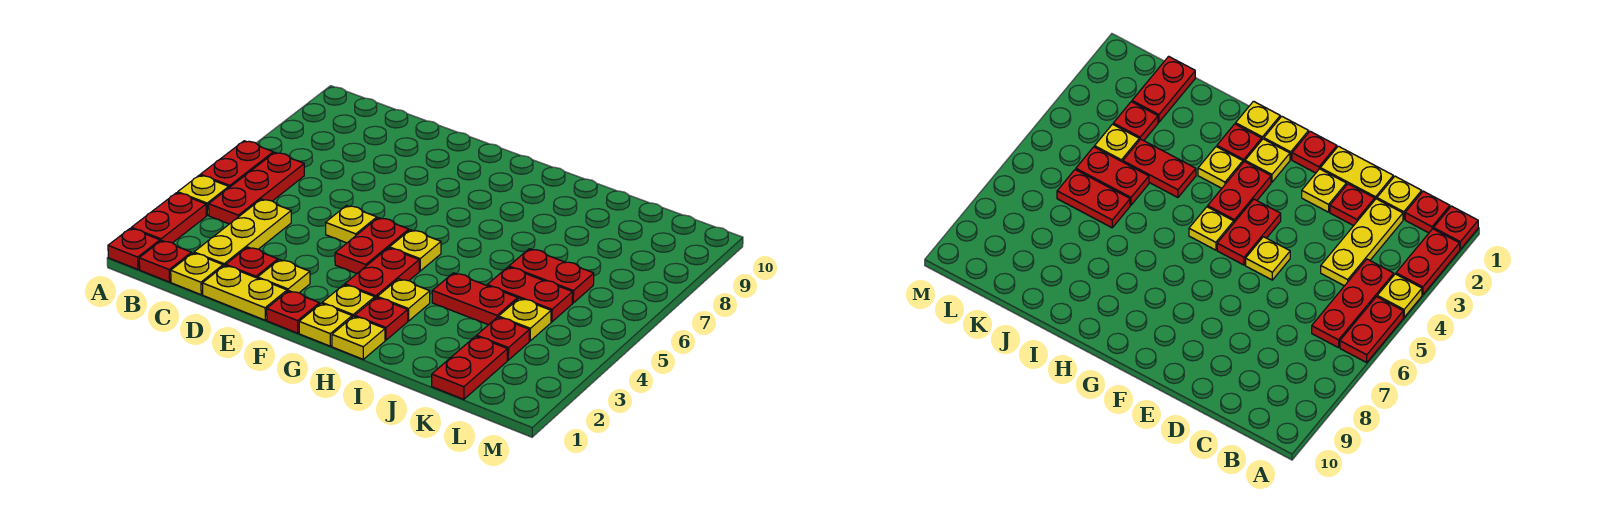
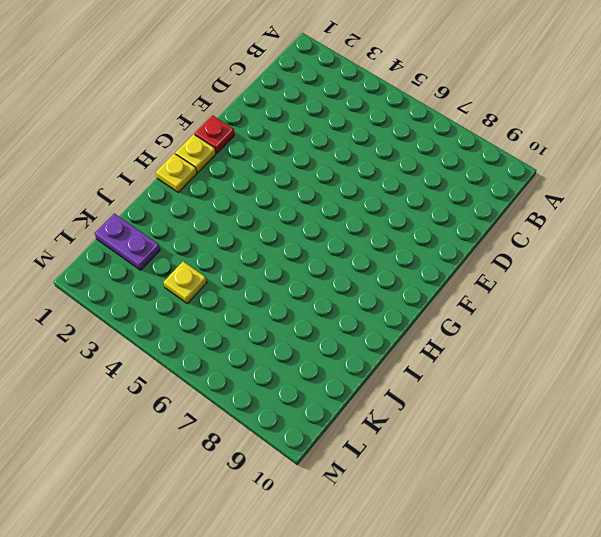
purple plate K1:K2 level 1 -> red plate K1:K2 level 1
none -> red plate A1 level 1
none -> red plate A2:A3 level 1
none -> yellow plate A4 level 1

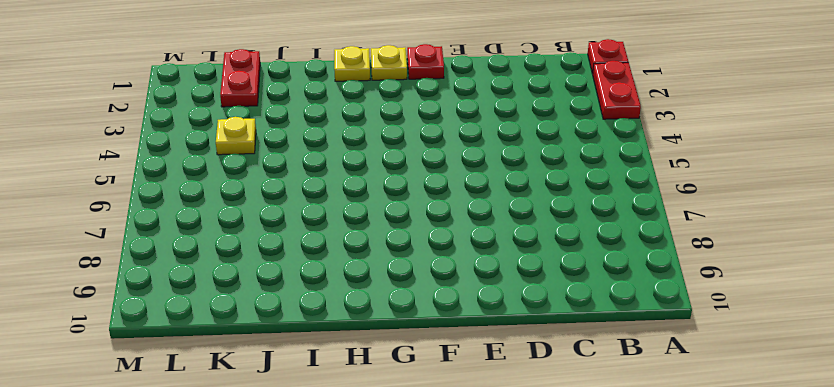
none -> yellow plate A4 level 1
none -> red plate A5:A6 level 1
none -> red plate B1 level 1

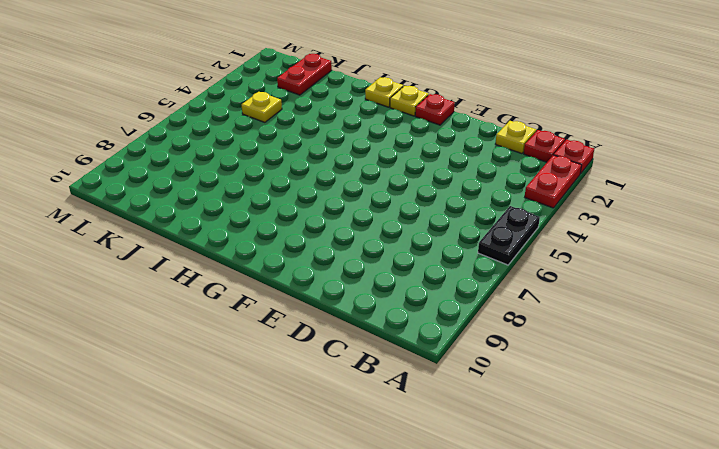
black plate A5:A6 level 1 -> red plate A5:A6 level 1
none -> yellow plate A4 level 1
none -> red plate B4:B6 level 1
none -> yellow plate C2:C4 level 1

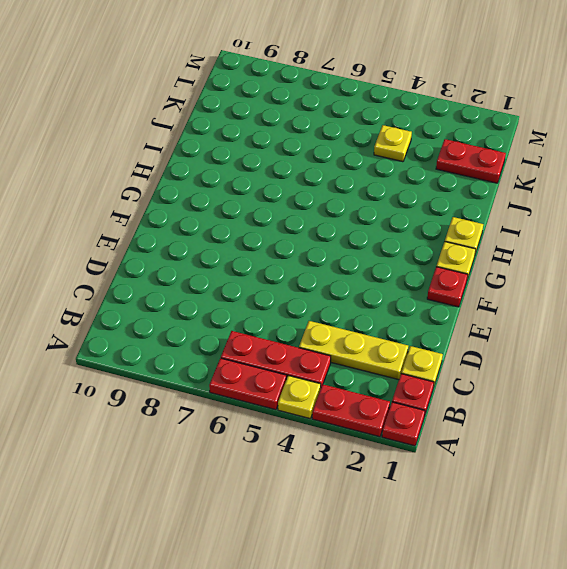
none -> yellow plate D1:E1 level 1
none -> red plate D2 level 1
none -> yellow plate E2 level 1

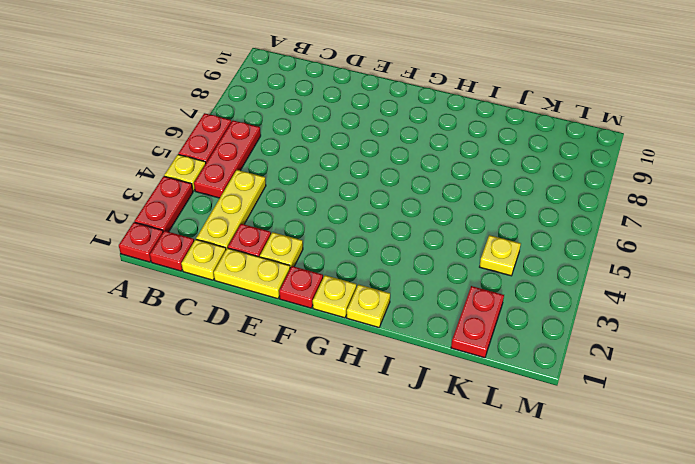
none -> yellow plate E5 level 1
none -> red plate F4:F5 level 1
none -> yellow plate G2 level 1

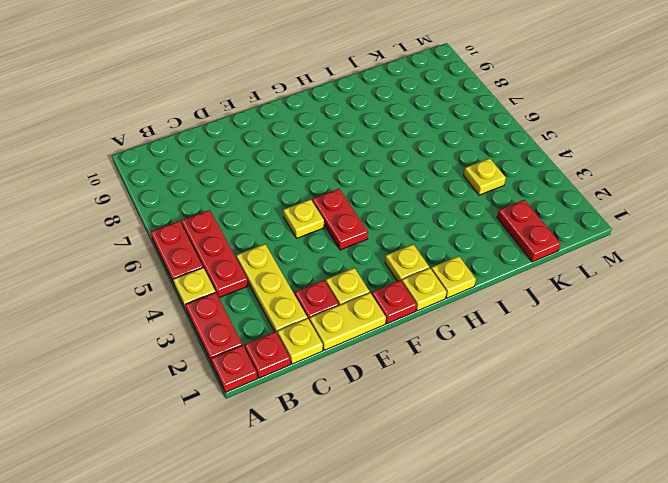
none -> red plate G3:G4 level 1
none -> yellow plate G5 level 1
none -> red plate H2 level 1

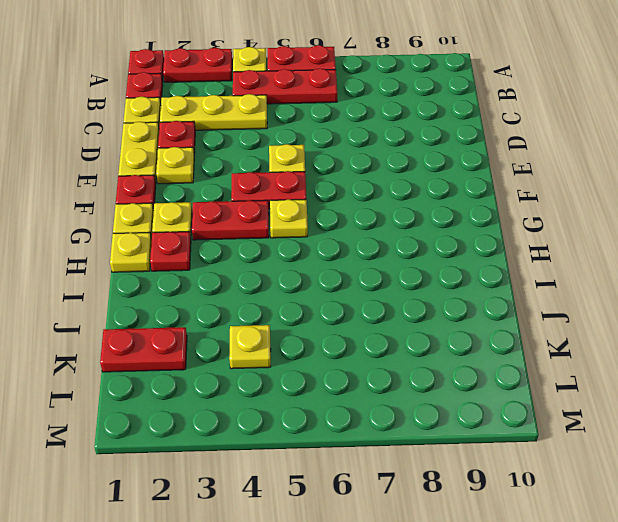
none -> yellow plate H3 level 1
none -> red plate I4:J4 level 1
none -> red plate J5:K5 level 1

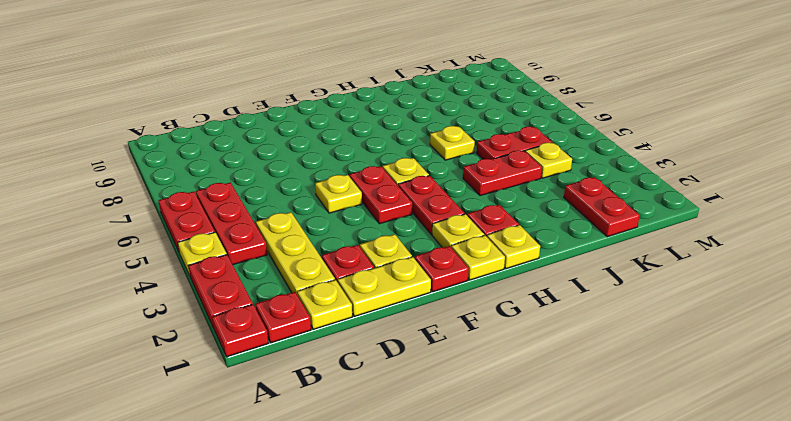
yellow plate I6 level 1 -> yellow plate H3 level 1
none -> red plate J6:K6 level 1
none -> red plate K3 level 1

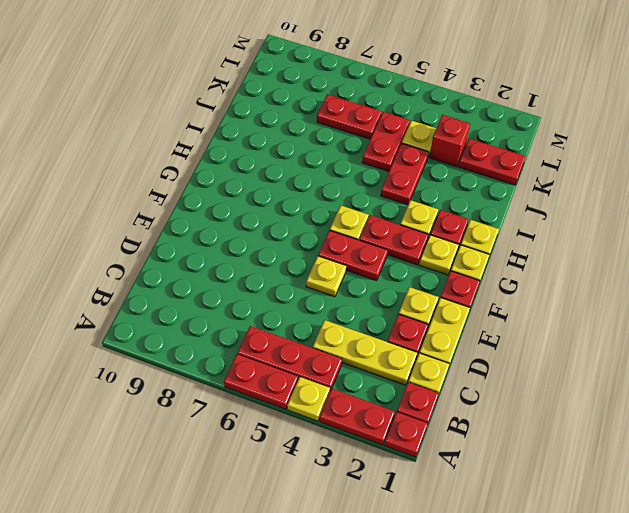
red brick K3 level 1 -> red plate K3 level 1
red plate K6:K7 level 1 -> red plate J6:K6 level 1

